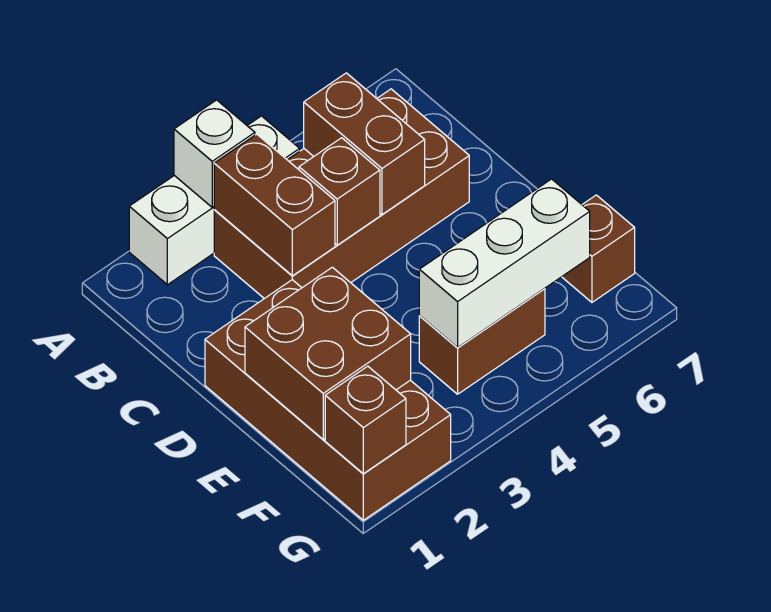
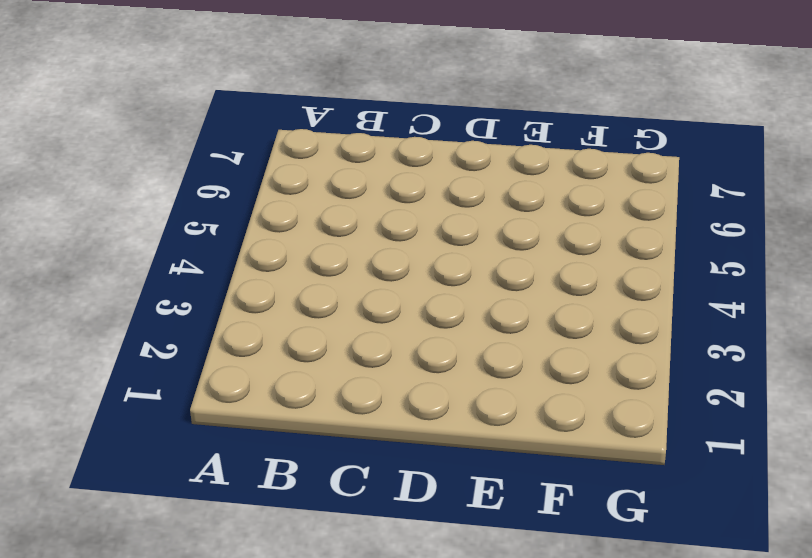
none -> white brick A2:A4 level 1
none -> brown brick B3:C6 level 1
none -> brown brick D1:G2 level 1

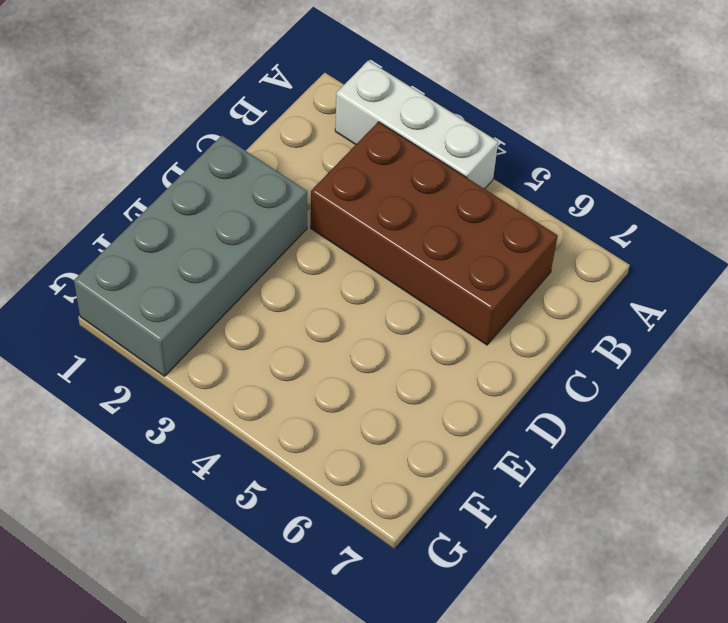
grey brick D1:G2 level 1 -> brown brick D1:G2 level 1
none -> brown brick F4:F5 level 1
none -> brown brick F7 level 1
none -> white brick A3 level 2

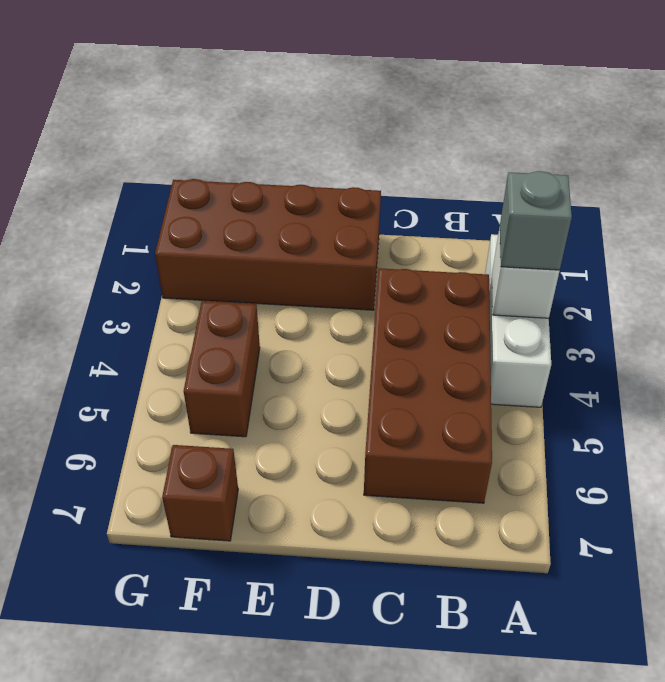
grey brick A3 level 3 -> none
none -> brown brick B3:C3 level 2
none -> brown brick B5:C5 level 2
none -> brown brick C4 level 2

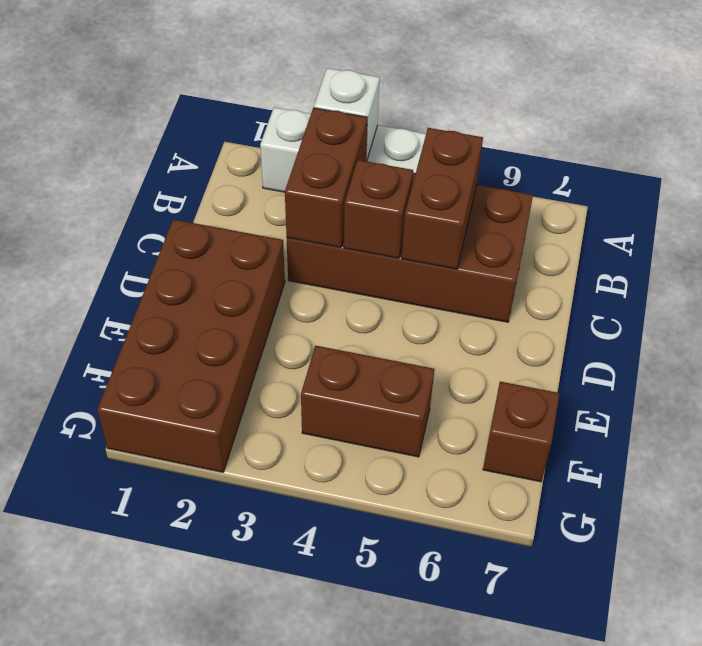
none -> brown brick E1:F2 level 2
none -> white brick F4:F6 level 2
none -> brown brick G1 level 2

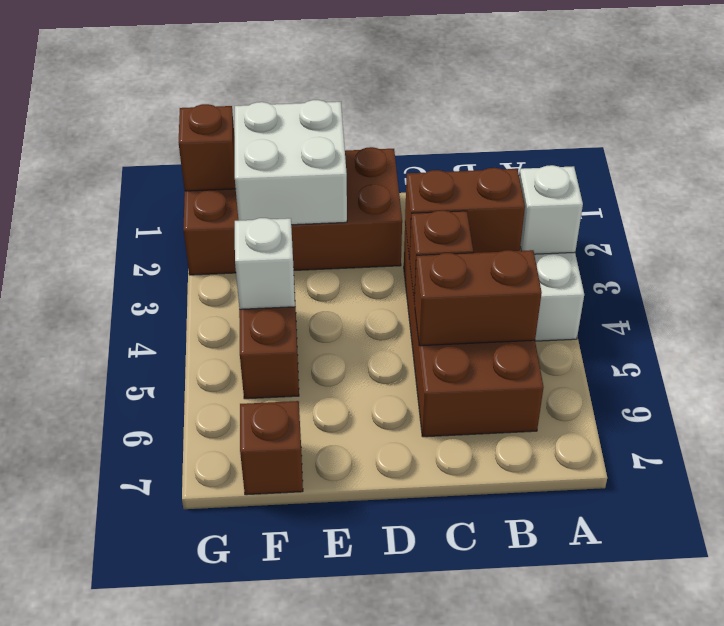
white brick E1:F2 level 2 -> brown brick E1:F2 level 2
white brick F4 level 2 -> white brick F4:F6 level 2

